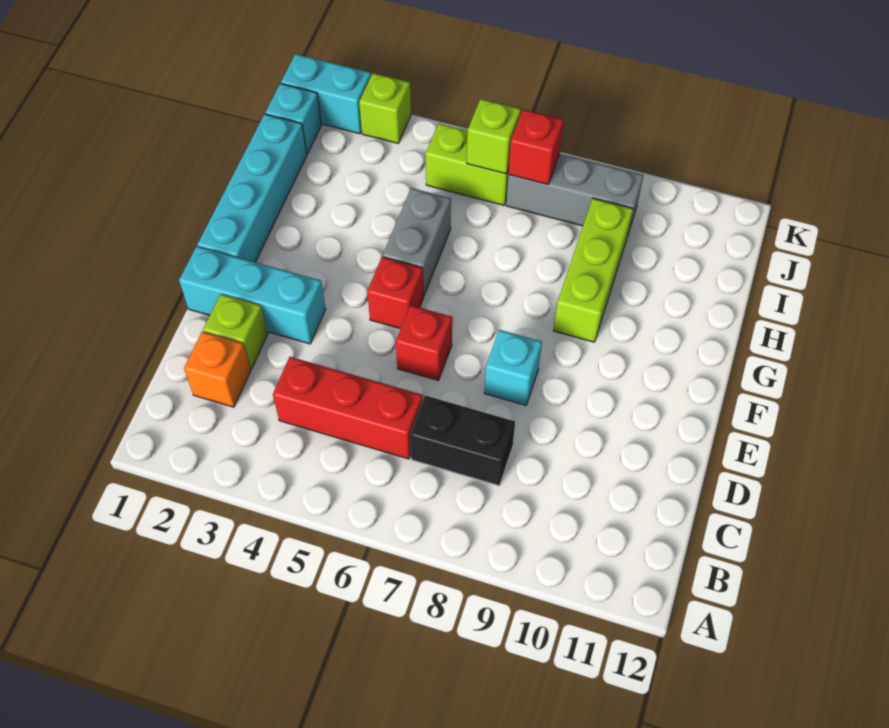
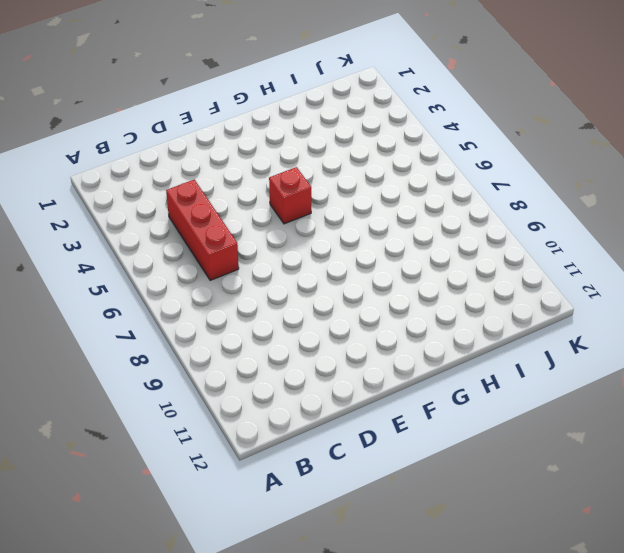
none -> orange brick C2 level 1
none -> black brick C7:C8 level 1
none -> lime brick D2 level 1

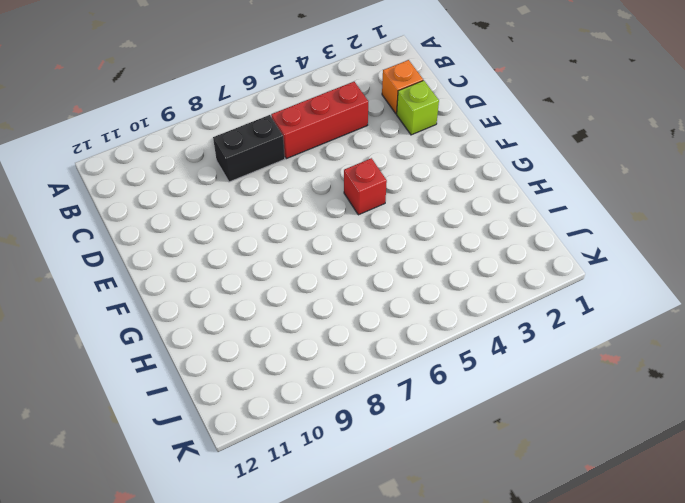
none -> cyan brick E1:E3 level 1
none -> red brick E6 level 1
none -> cyan brick E8 level 1

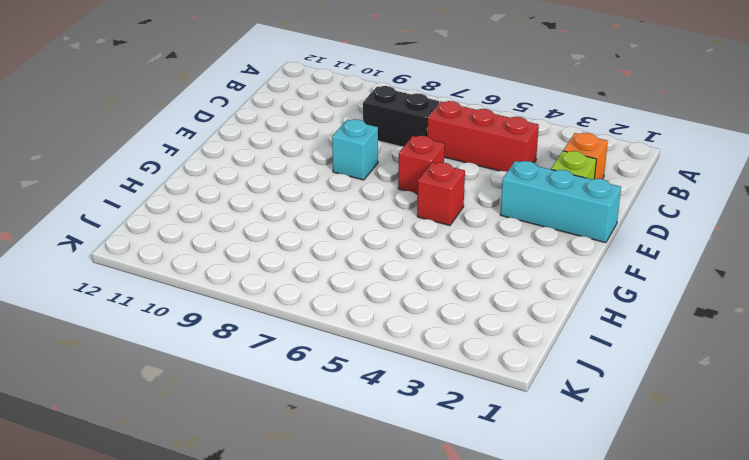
none -> cyan brick F1:I1 level 1
none -> grey brick G5:H5 level 1
none -> lime brick G9:I9 level 1

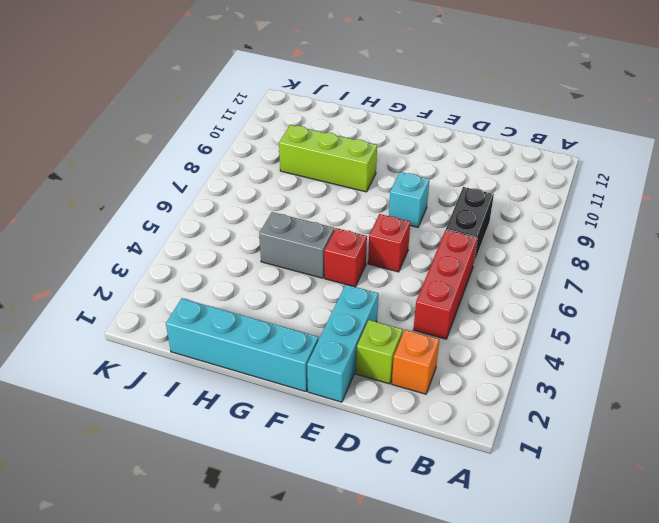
none -> cyan brick J1 level 1
none -> lime brick J5:J6 level 1
none -> grey brick J7:J9 level 1

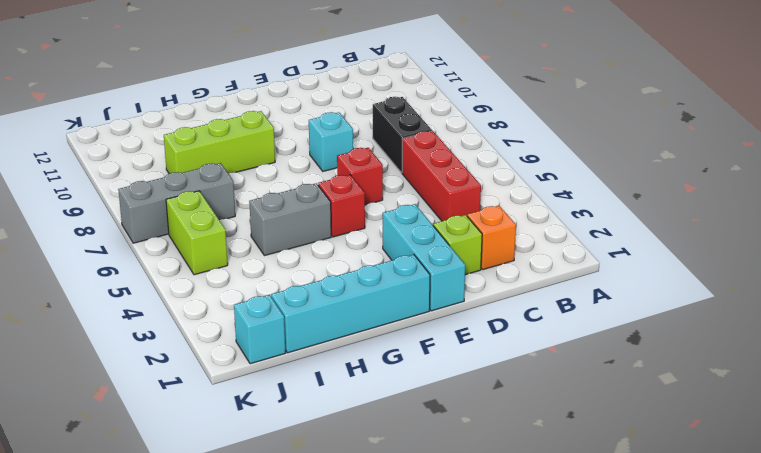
grey brick I7:K7 level 1 -> grey brick J7:J9 level 1
none -> cyan brick K1:K2 level 1
none -> lime brick K3 level 1
none -> lime brick J6 level 2

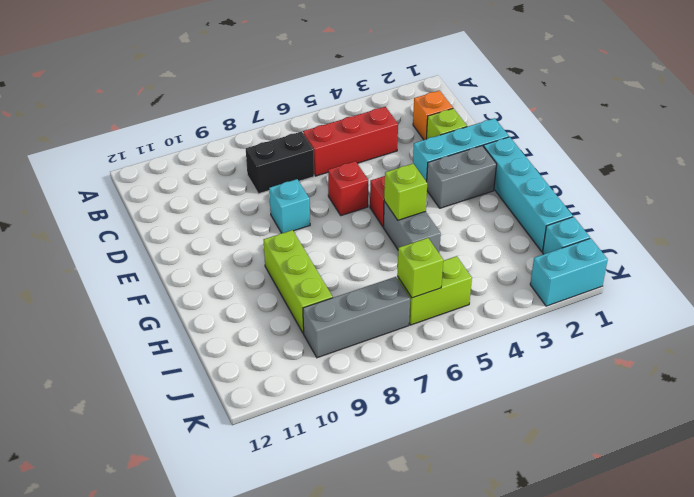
grey brick F2:F3 level 1 -> none
lime brick G5 level 2 -> lime brick K3 level 1
none -> red brick J7 level 2

